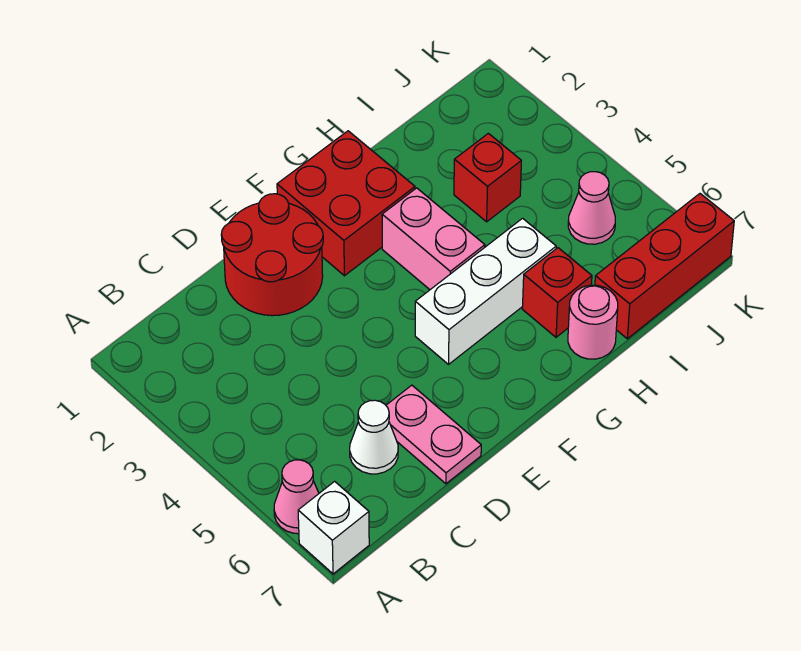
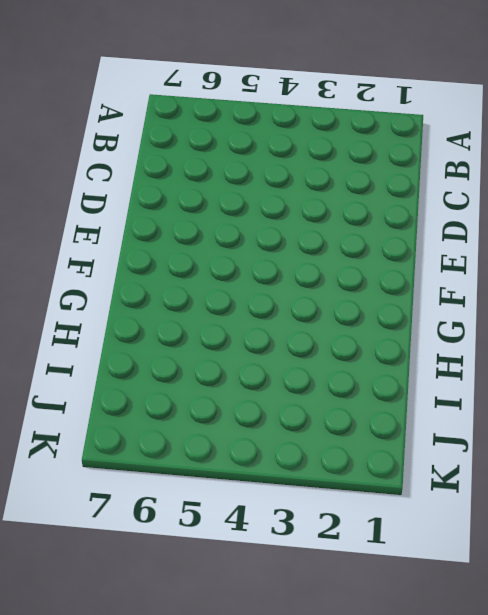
none -> pink cone A6 level 1
none -> white brick A7 level 1
none -> white cone C6 level 1

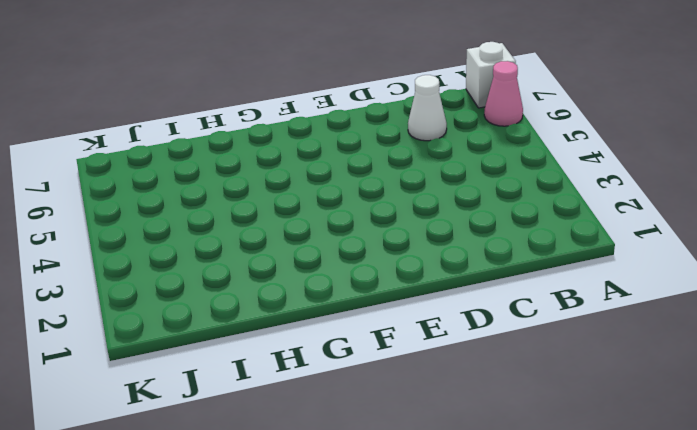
none -> red round brick D1:E2 level 1
none -> pink plate D6:D7 level 1
none -> red brick F1:G2 level 1

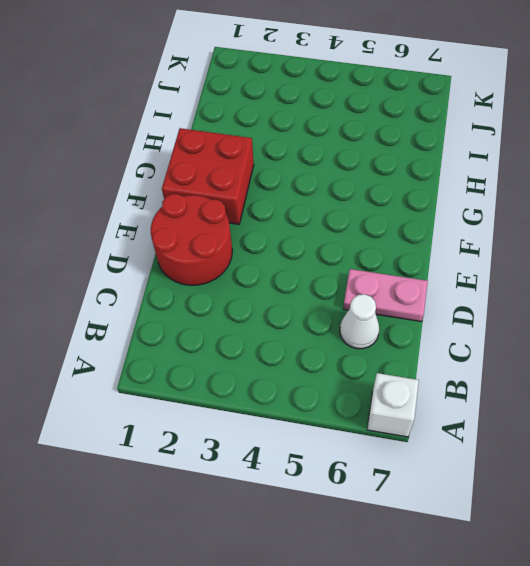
none -> pink cone A6 level 1
none -> white brick F5:H5 level 1
none -> pink brick G3:G4 level 1

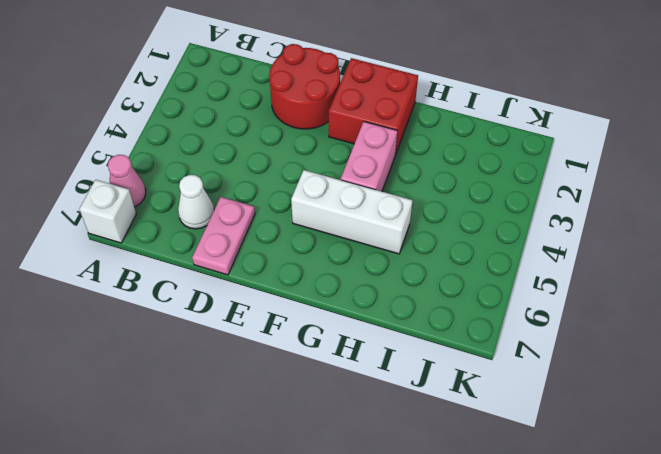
none -> red brick H6 level 1
none -> pink round brick H7 level 1
none -> red brick I3 level 1

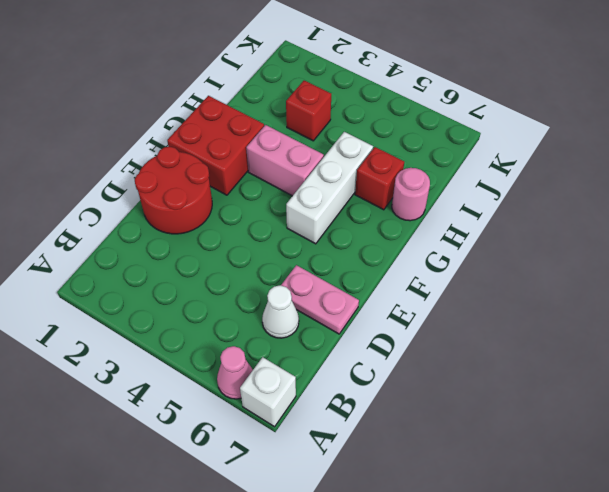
none -> red brick I7:K7 level 1
none -> pink cone J5 level 1

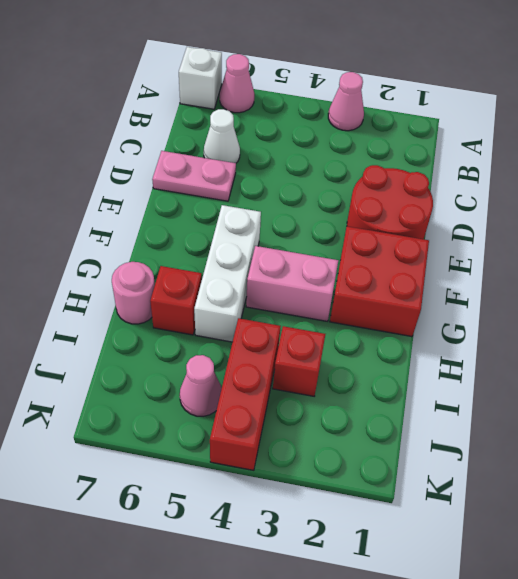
pink cone A3 level 1 -> none
red brick I4:K4 level 1 -> red brick I7:K7 level 1

